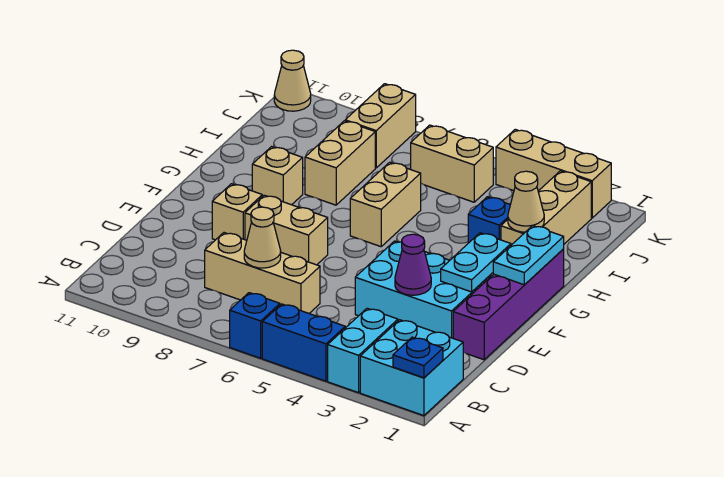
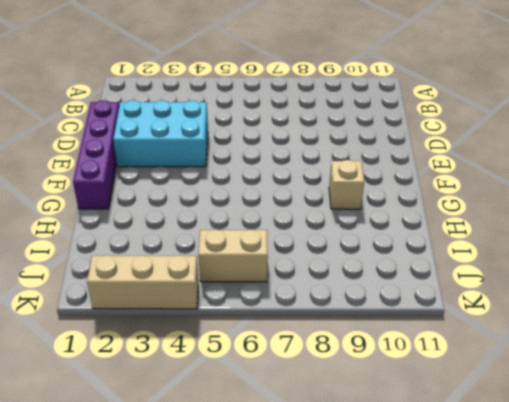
none -> cyan brick A1:B2 level 1
none -> cyan brick A3:B3 level 1
none -> blue brick A4:A5 level 1

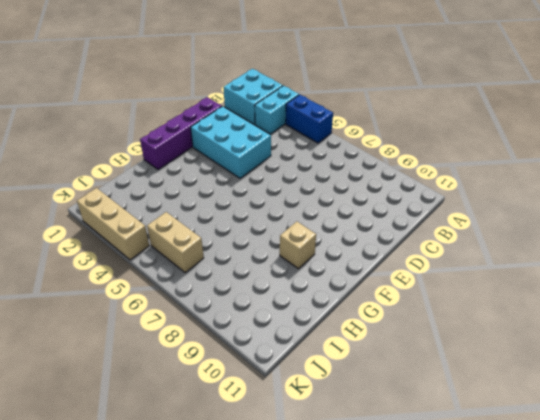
none -> blue brick A6 level 1
none -> tan brick C6:C8 level 1
none -> tan brick E7:E8 level 1

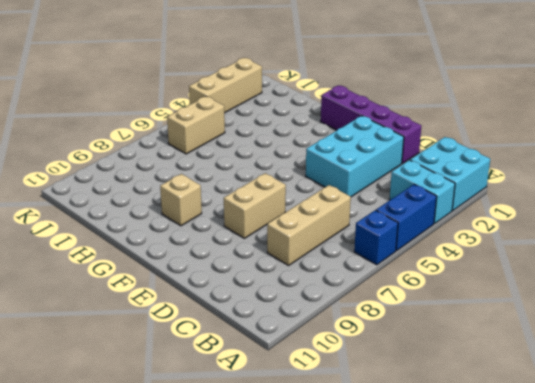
none -> tan brick E9 level 1
none -> tan brick G6:H6 level 1
none -> tan brick H2:J2 level 1

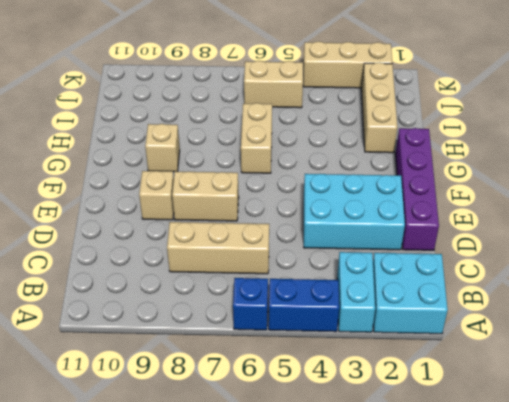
none -> blue brick H3 level 1
none -> tan brick H8:I8 level 1
none -> tan brick J8:K8 level 1

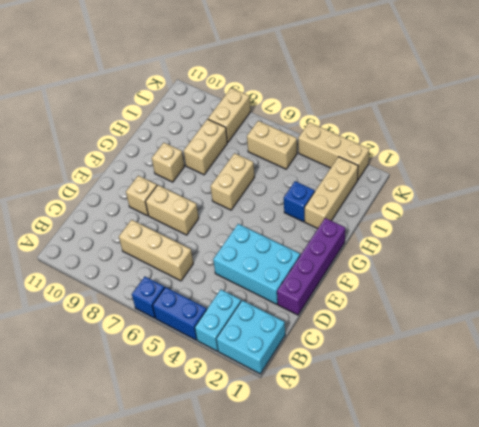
none -> tan cone K11 level 1
none -> blue plate A1 level 2
none -> tan cone C7 level 2

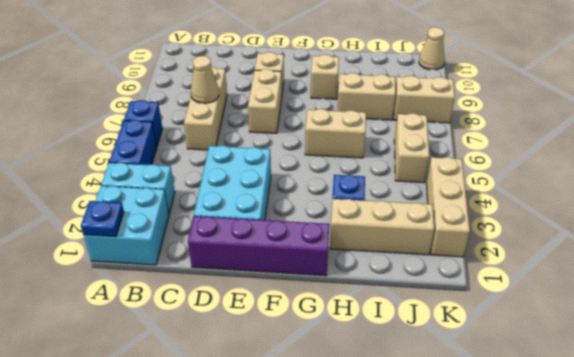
none -> purple cone D3 level 2
none -> cyan plate E2:F2 level 2
none -> cyan plate F1:G1 level 2

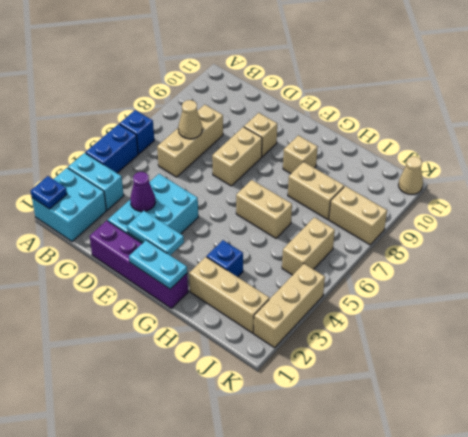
none -> tan cone H2 level 2

